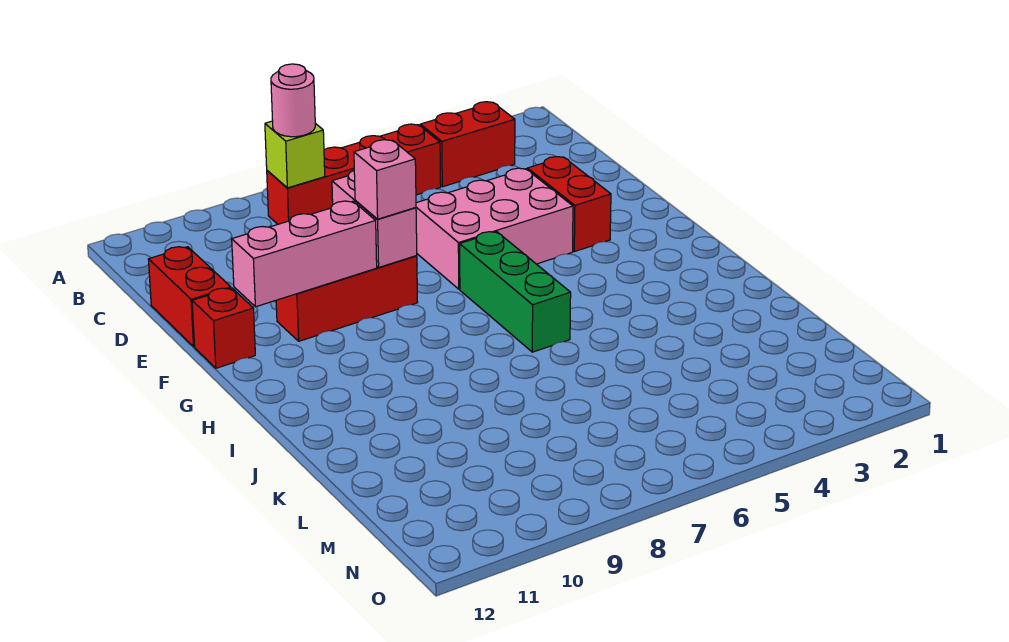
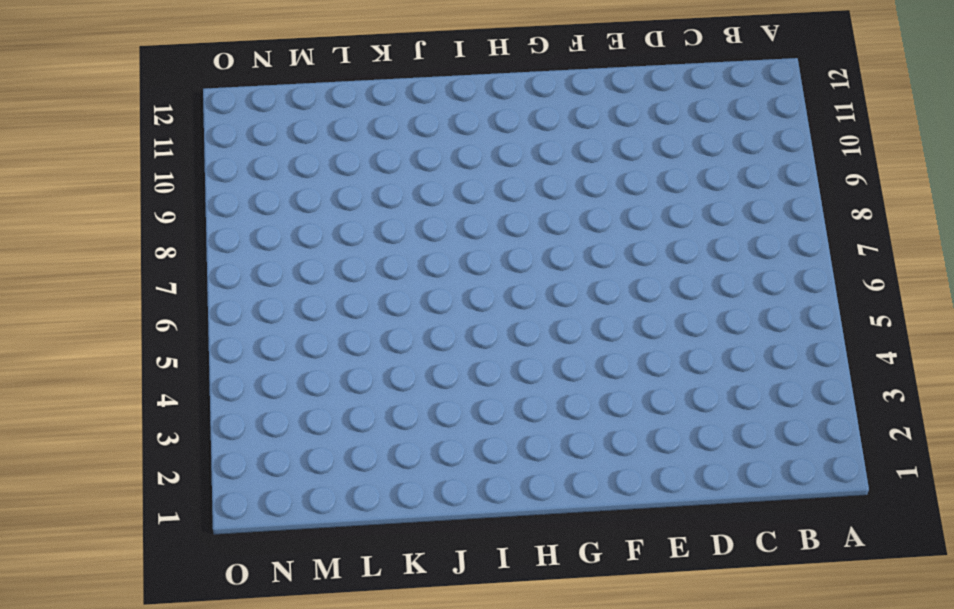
none -> red brick B3:B4 level 1
none -> red brick B5:B8 level 1
none -> red brick D12:E12 level 1

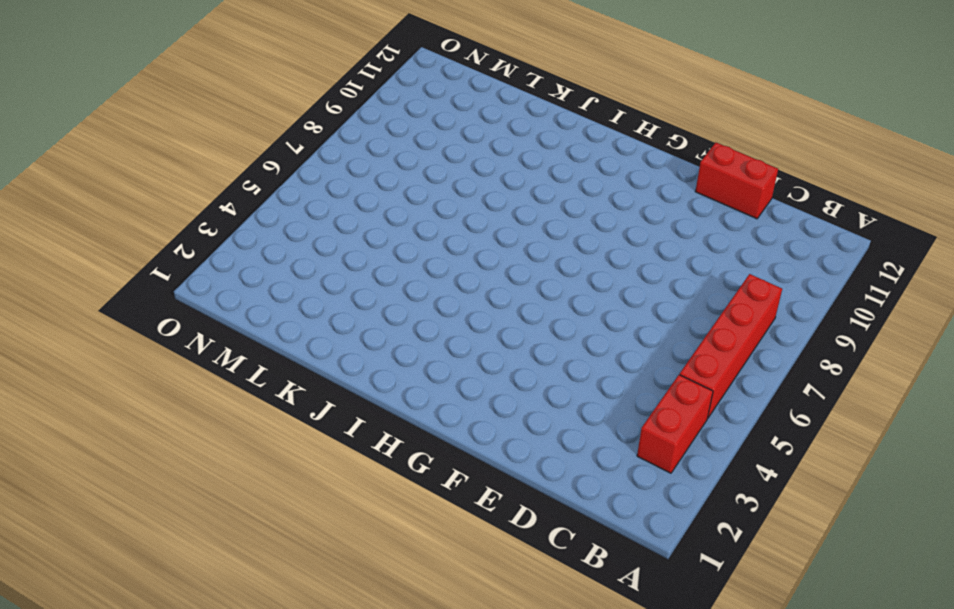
none -> red brick E3:F3 level 1
none -> pink brick E4:F6 level 1
none -> red brick F8:F10 level 1

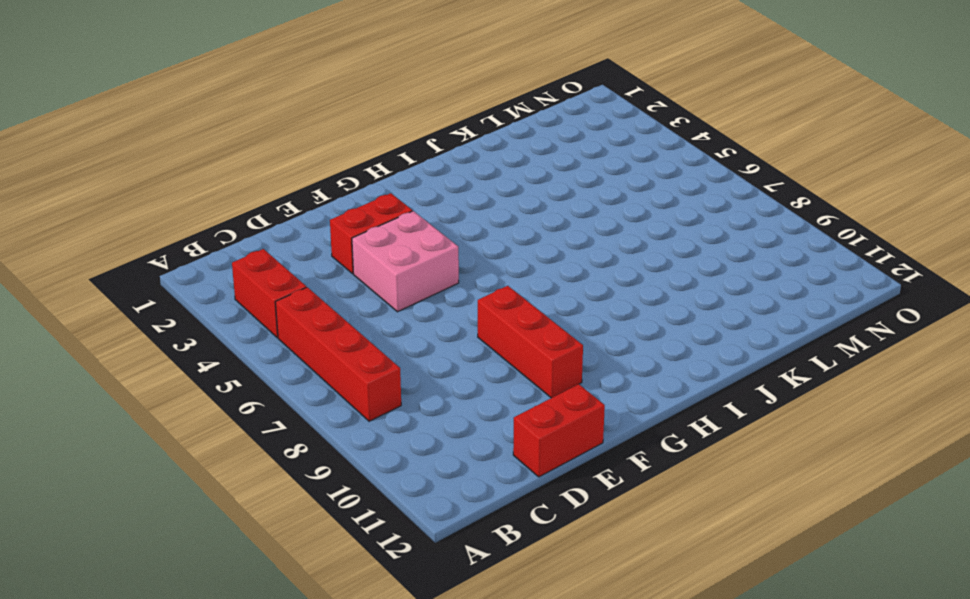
pink brick E4:F5 level 1 -> pink brick E4:F6 level 1
none -> red brick F12 level 1
none -> green brick G6:I6 level 1
none -> lime brick B8 level 2

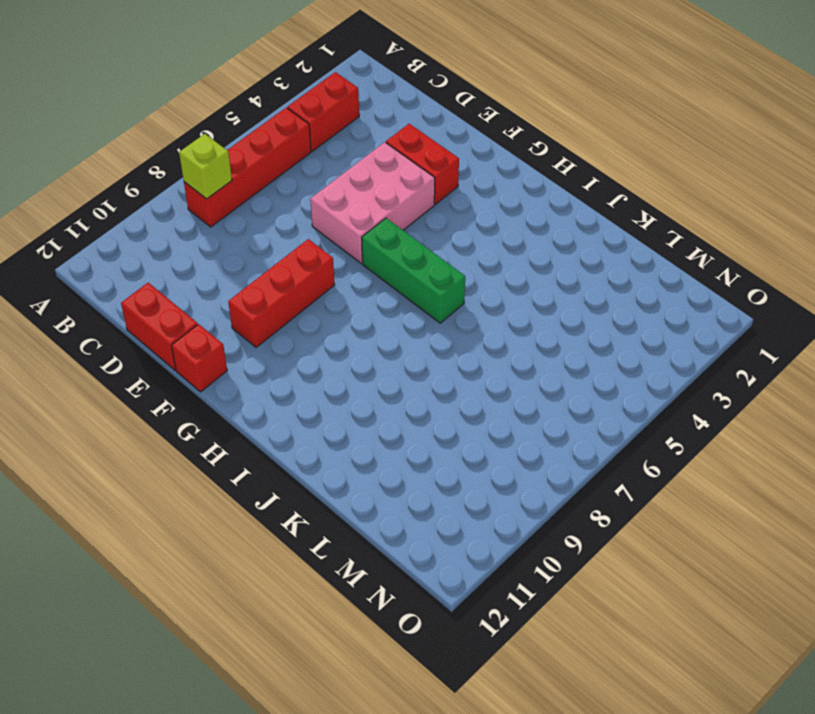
none -> pink brick E8:F8 level 2
none -> pink brick F9:F11 level 2
none -> pink round brick B8 level 3

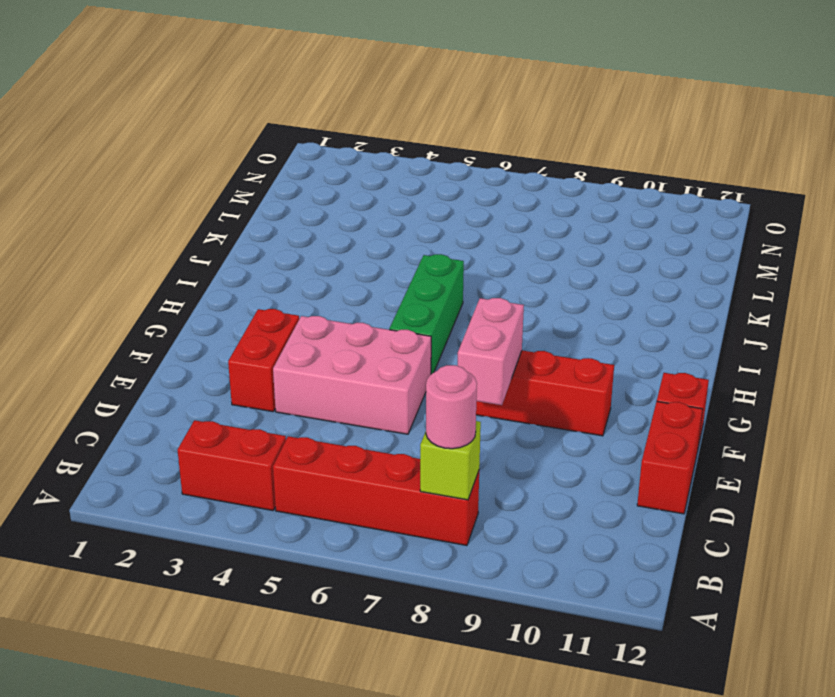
none -> pink brick F9:F11 level 2
none -> pink brick F8 level 3

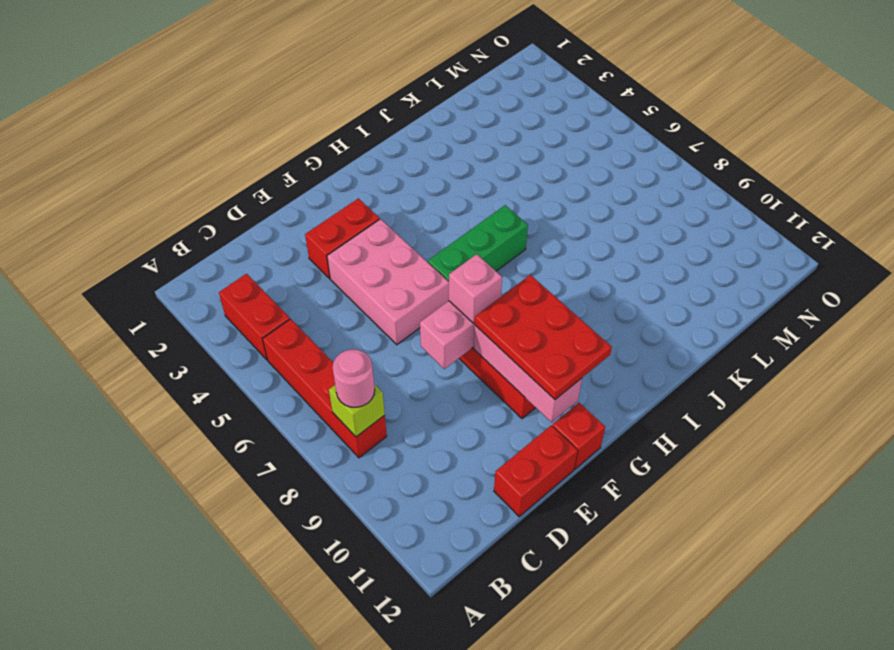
red plate F9:G11 level 3 -> none

